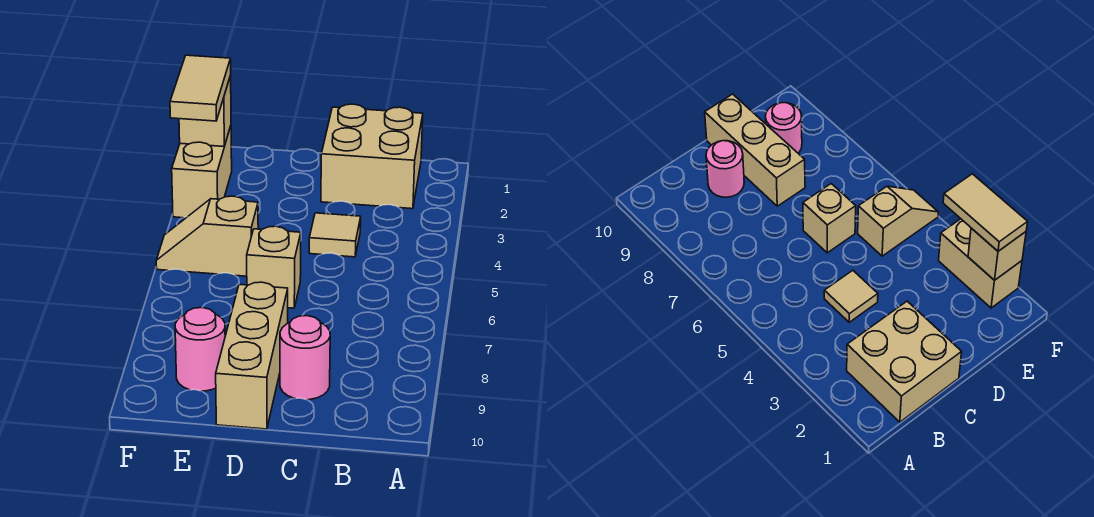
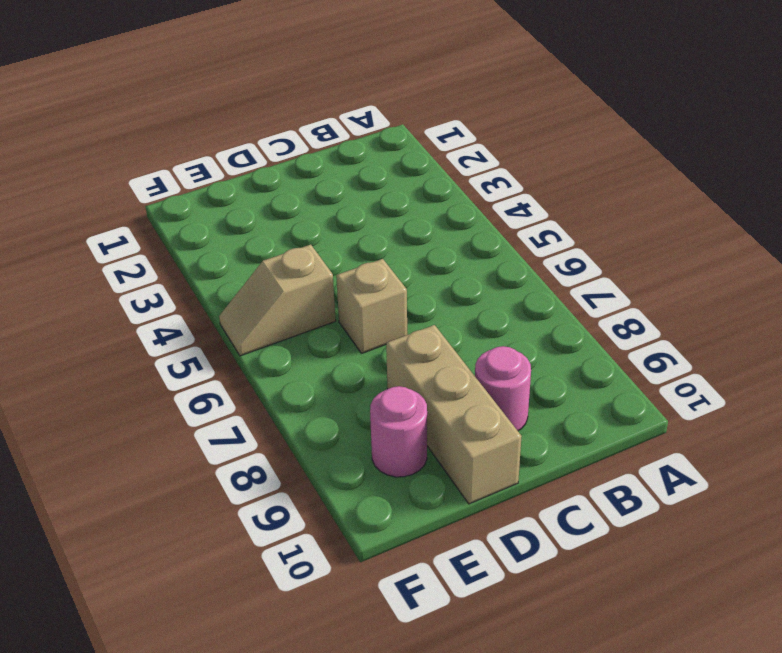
none -> tan brick B1:C2 level 1
none -> tan tile C4 level 1

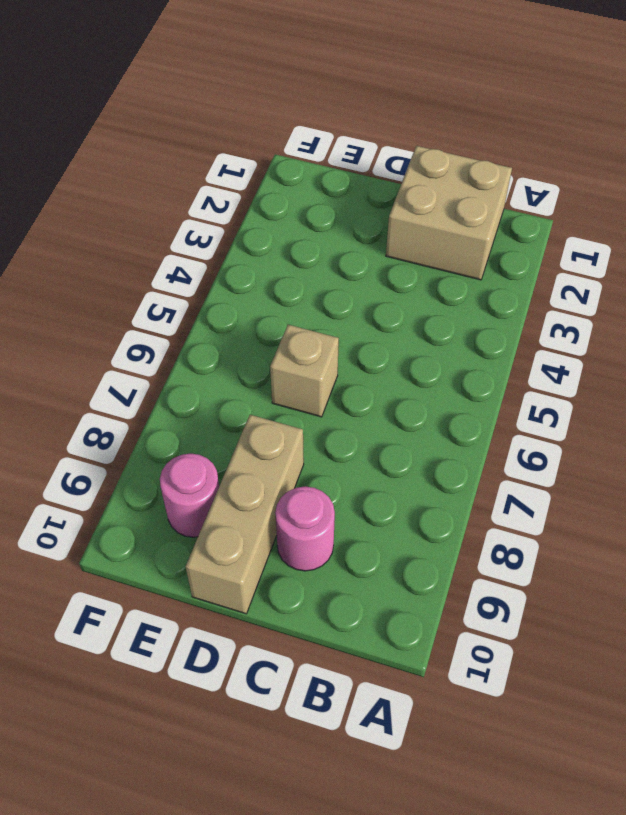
none -> tan tile C4 level 1
none -> tan slope E5:F5 level 1 top E

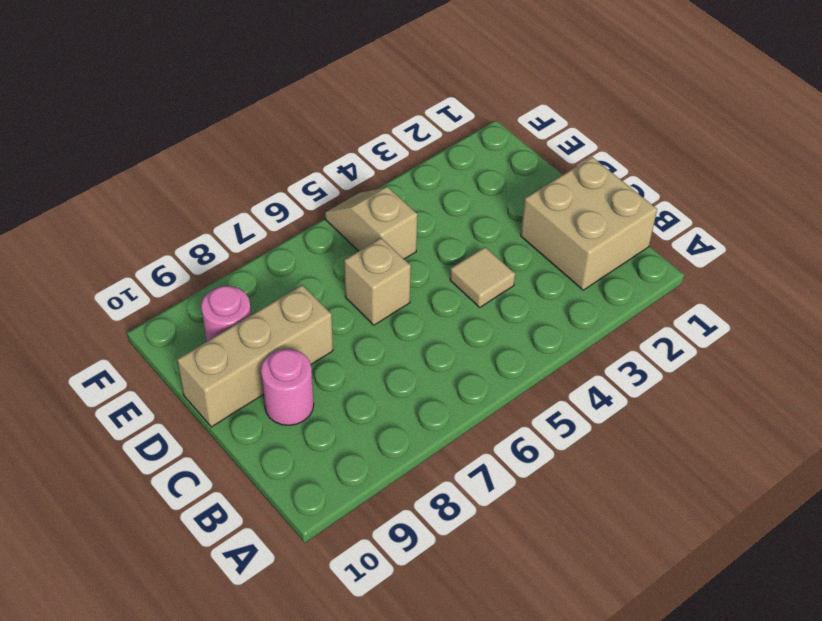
none -> tan brick F2:F3 level 1
none -> tan brick F2 level 2

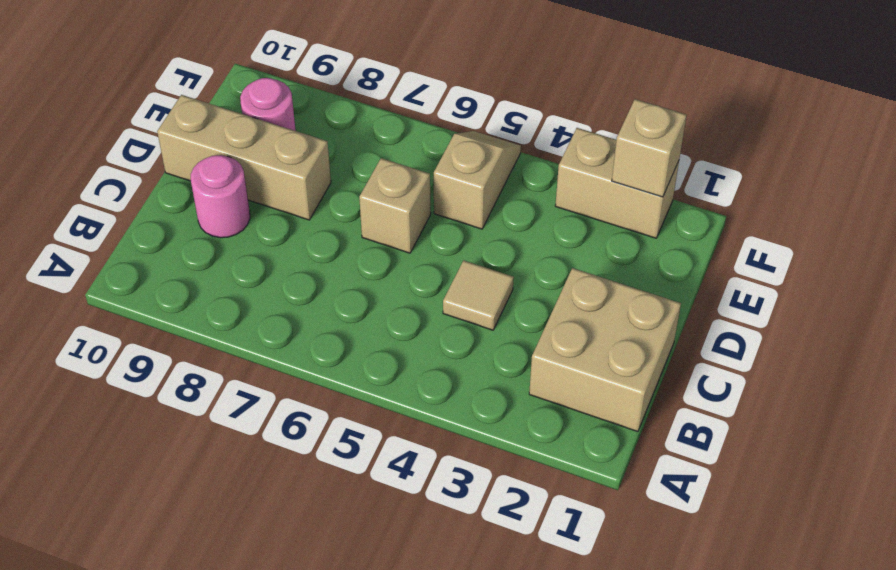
none -> tan tile F2:F3 level 3

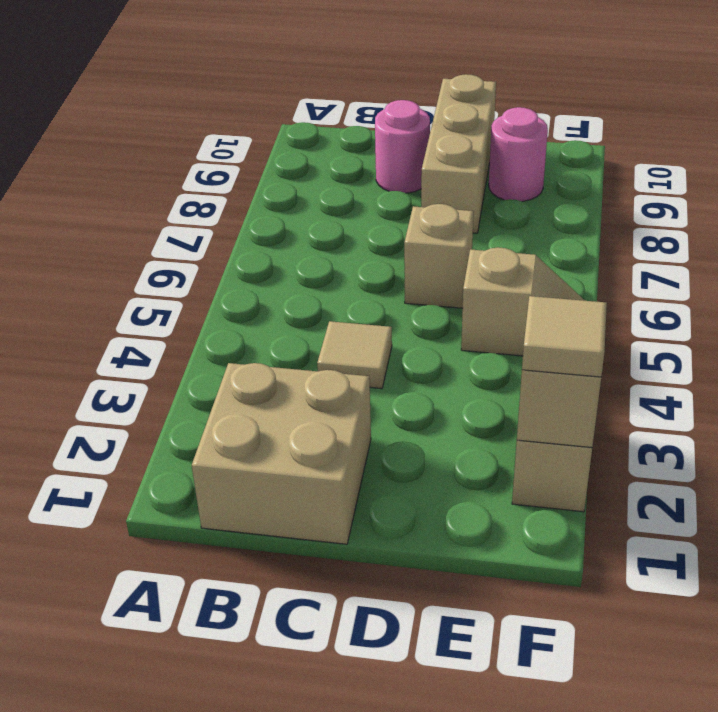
tan tile F2 level 3 -> tan tile F2:F3 level 3

